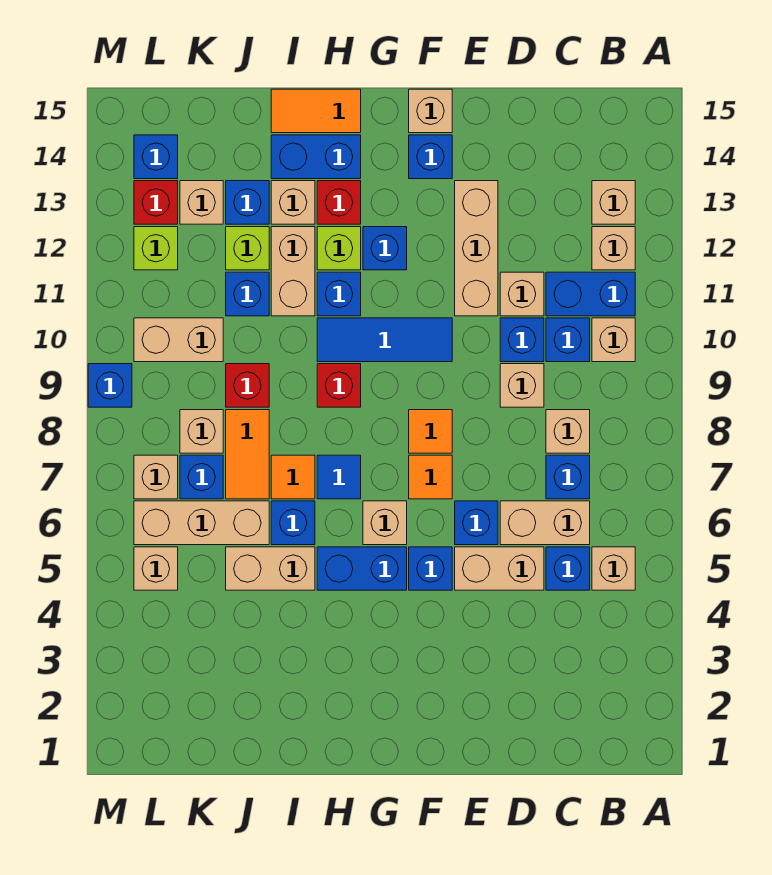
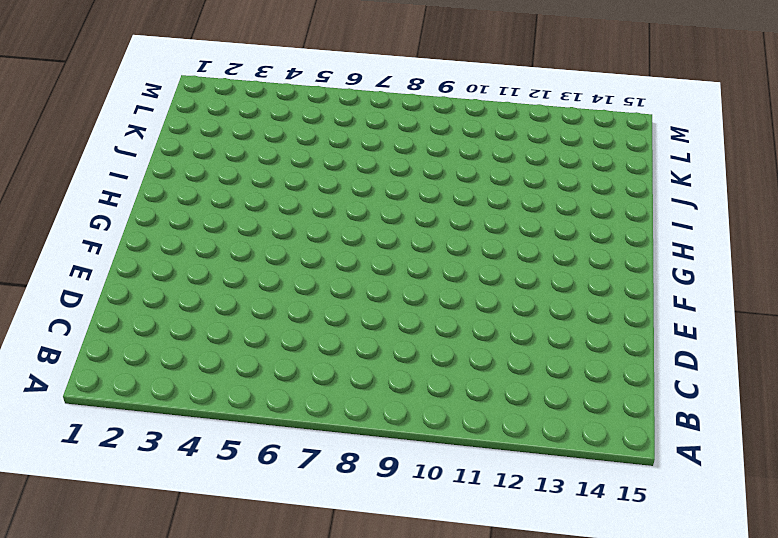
none -> tan brick B5 level 1
none -> tan brick B10 level 1
none -> blue brick B11:C11 level 1
none -> tan brick B12 level 1

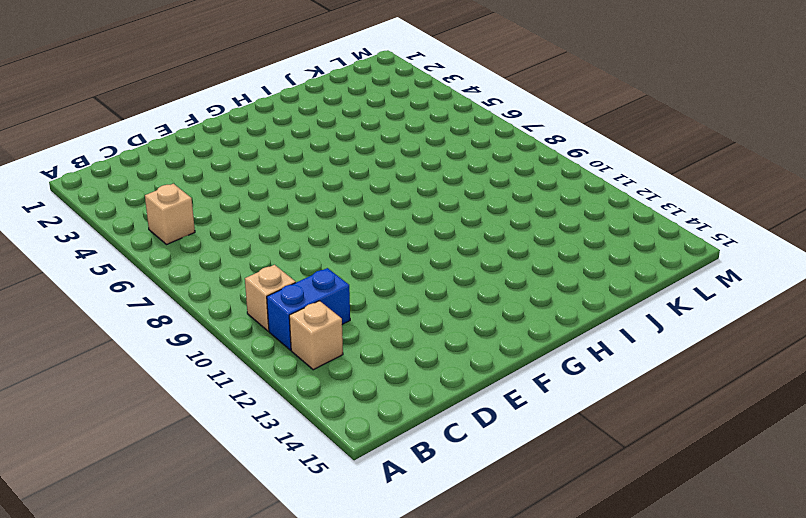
none -> tan brick B13 level 1
none -> blue brick C5 level 1
none -> tan brick C6:D6 level 1
none -> blue brick C7 level 1

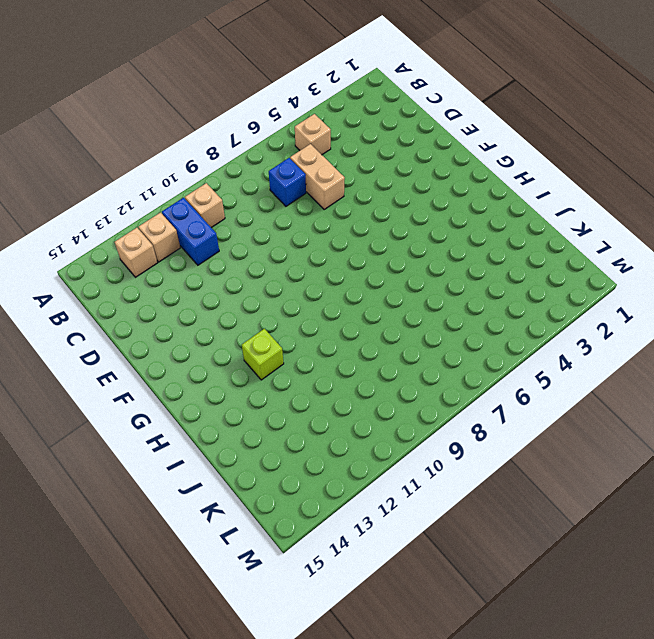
none -> blue brick C5 level 1
none -> tan brick C8 level 1
none -> blue brick C10 level 1
none -> tan brick D5:E5 level 1

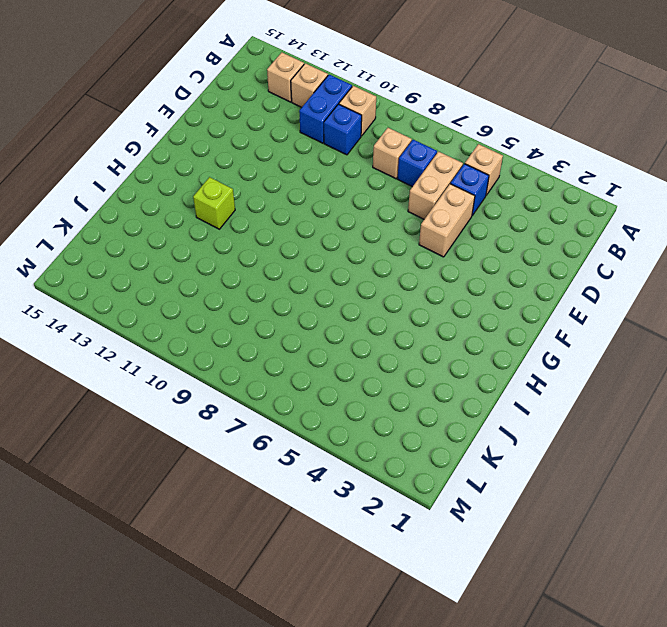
none -> tan brick D9 level 1
none -> blue brick D10 level 1
none -> tan brick D11 level 1
none -> blue brick E6 level 1

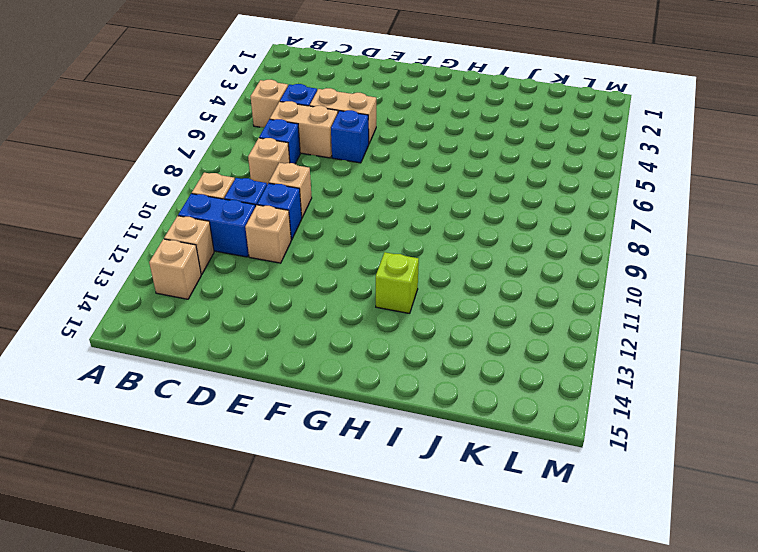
none -> tan brick E11:E13 level 1
none -> blue brick F5 level 1
none -> orange tile F7 level 1
none -> orange tile F8 level 1

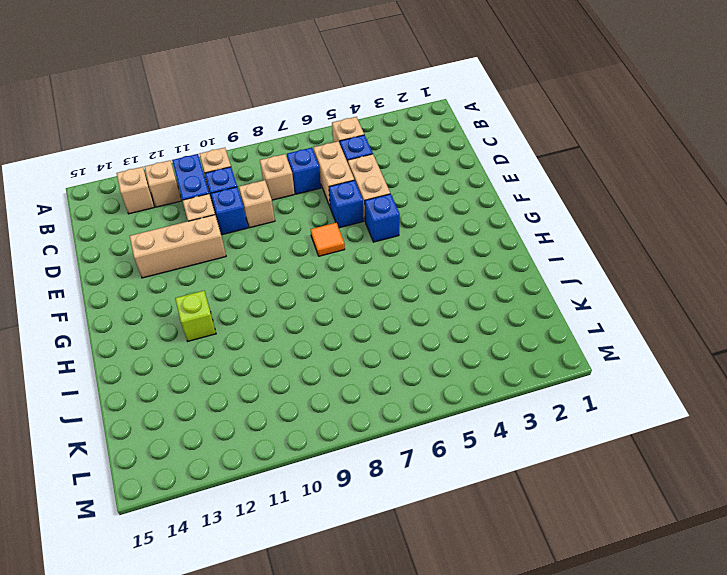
none -> orange tile F8 level 1
none -> blue tile F10:H10 level 1
none -> blue brick F14 level 1
none -> tan brick F15 level 1

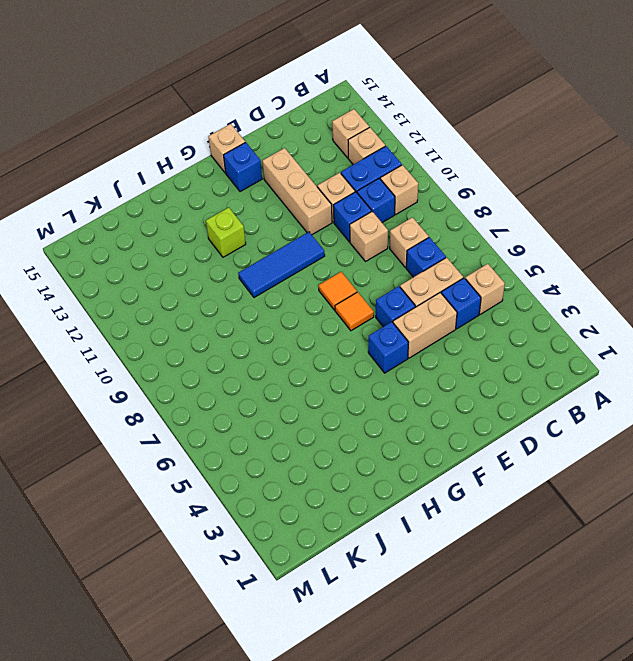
none -> blue brick G5:H5 level 1
none -> tan brick G6 level 1
none -> blue brick G12 level 1
none -> blue tile H7 level 1

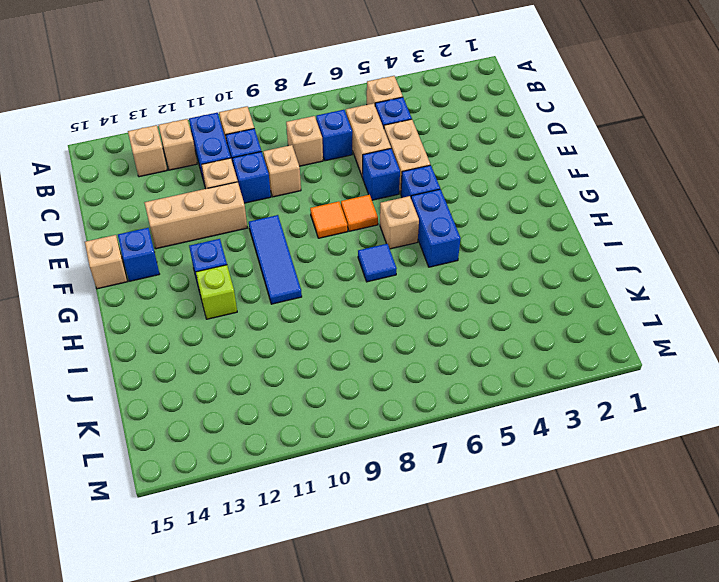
none -> red brick H9 level 1
none -> blue brick H11 level 1
none -> red brick H13 level 1
none -> blue brick H14:I14 level 1

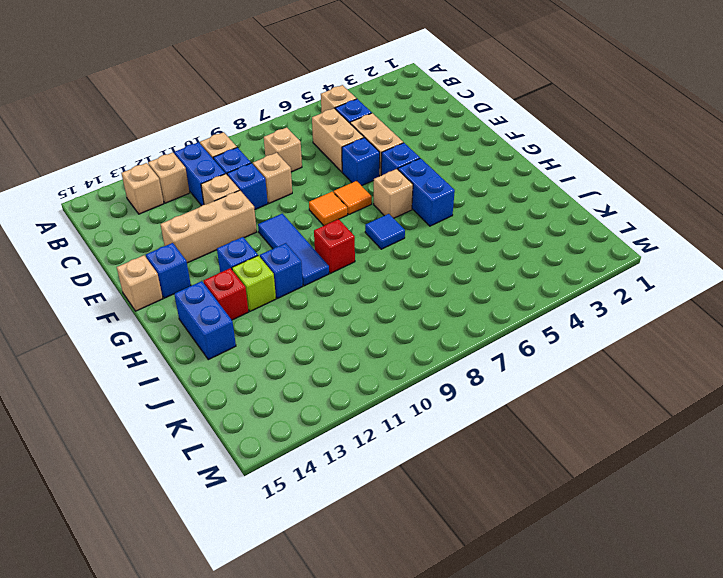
none -> blue brick C7 level 1
none -> orange tile H15:I15 level 1
none -> tan brick I5:J5 level 1
none -> blue brick I6 level 1

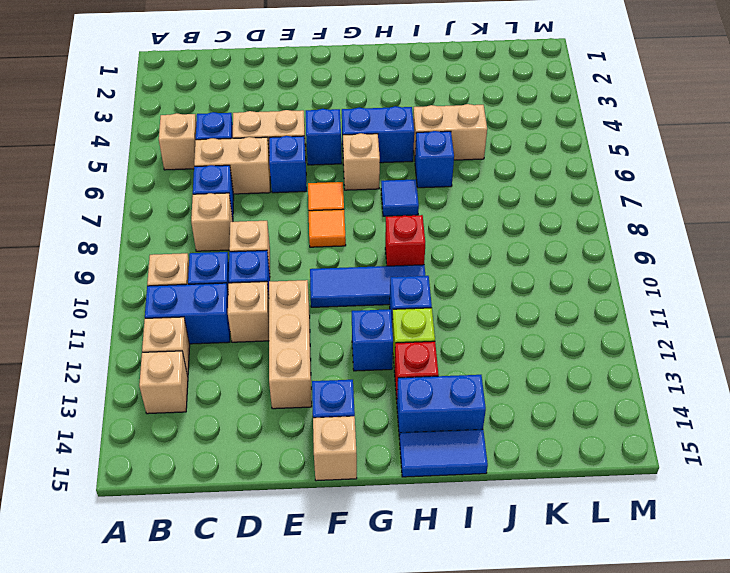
blue tile H15:I15 level 1 -> orange tile H15:I15 level 1
none -> orange tile I7 level 1
none -> tan brick I11:I12 level 1
none -> tan brick I13 level 1
none -> tan brick J6:L6 level 1

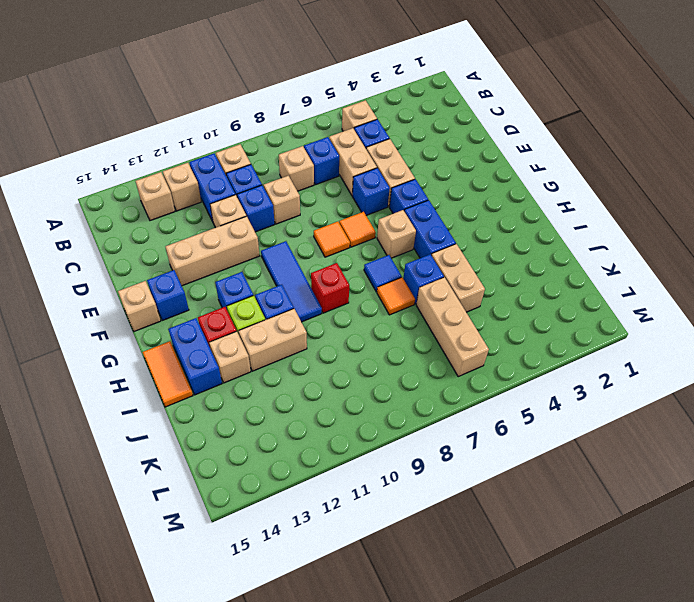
none -> orange tile J7:J8 level 1
none -> red brick J9 level 1
none -> blue brick J11 level 1
none -> lime brick J12 level 1

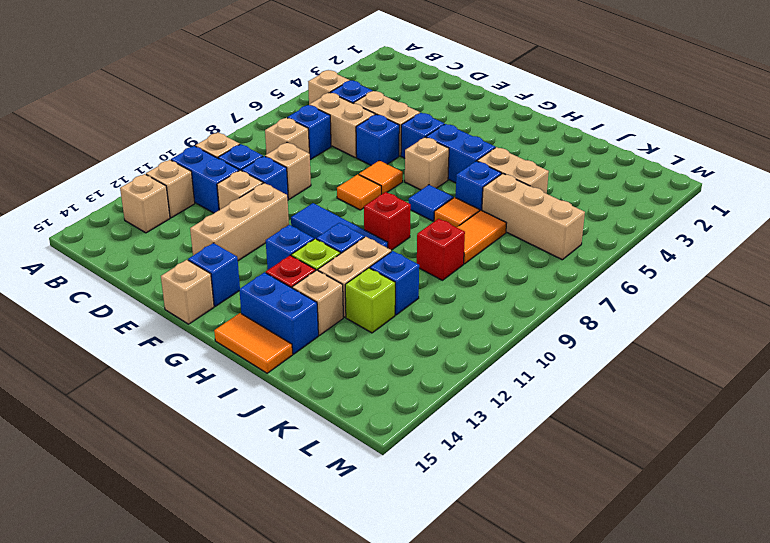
none -> blue brick J13 level 1
none -> blue brick K7 level 1
none -> tan brick K8 level 1
none -> tan brick K10:L10 level 1

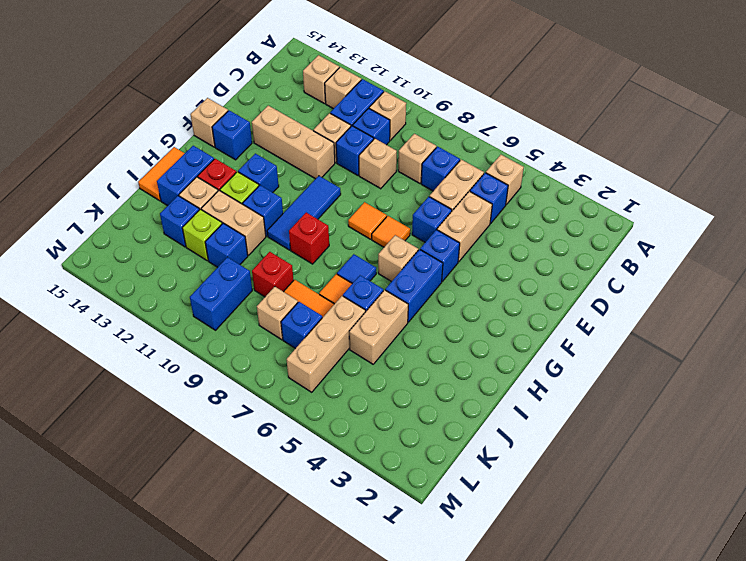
blue brick K10:L10 level 1 -> tan brick K10:L10 level 1
none -> tan brick K13 level 1
none -> tan brick L5 level 1
none -> tan brick L7 level 1
none -> lime brick L12 level 1

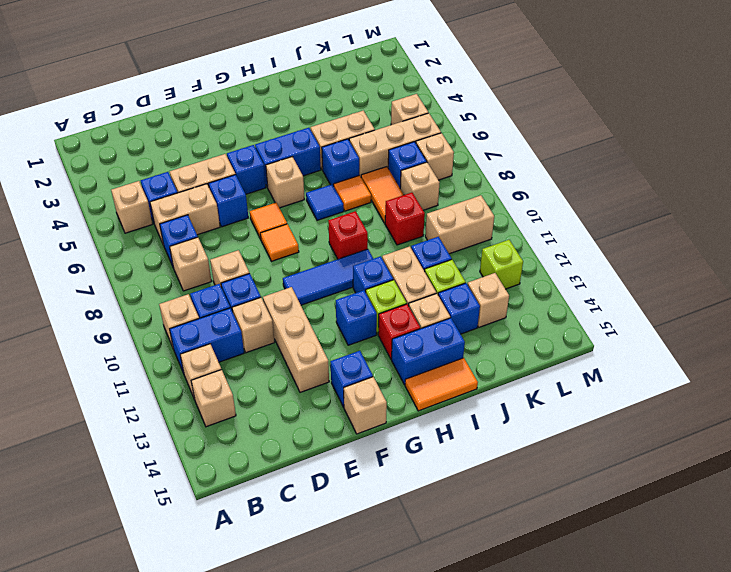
none -> red brick L13 level 1
none -> blue brick L14 level 1
none -> blue brick M9 level 1

